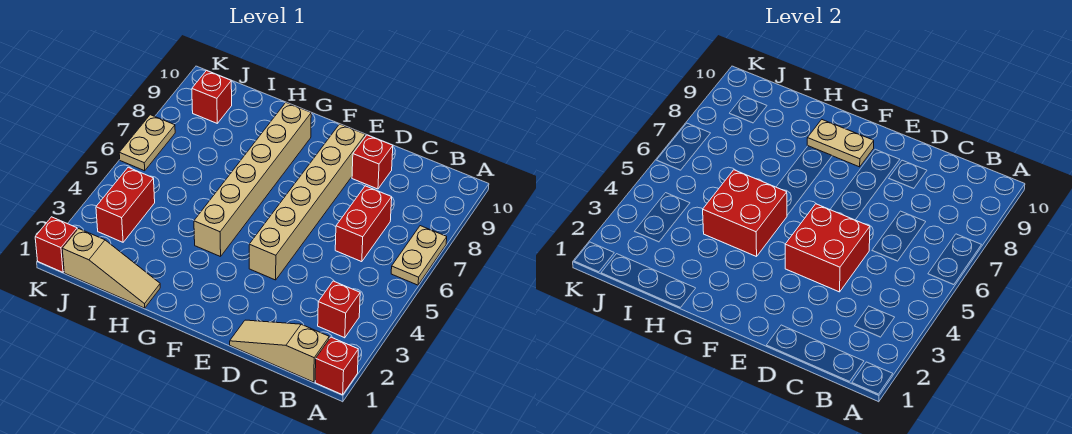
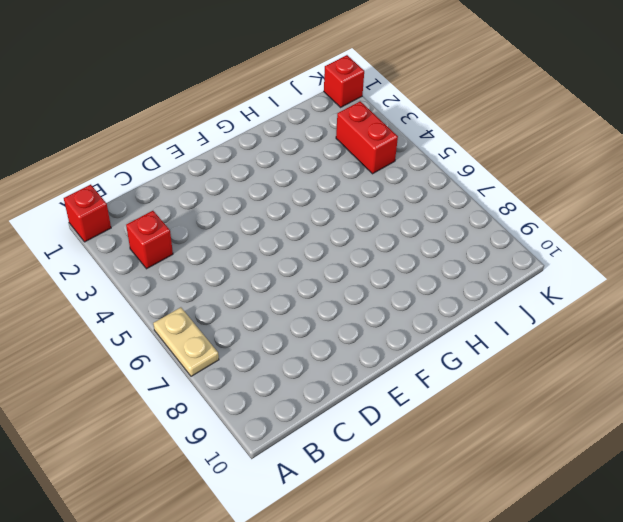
none -> tan slope B1:D1 level 1 top B
none -> red brick C6:C7 level 1
none -> red brick D9 level 1

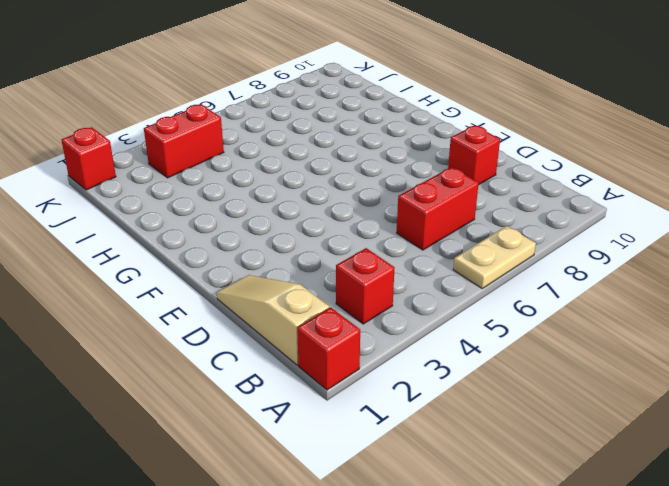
none -> tan brick E4:E9 level 1
none -> tan brick G4:G9 level 1
none -> tan slope H1:J1 level 1 top J

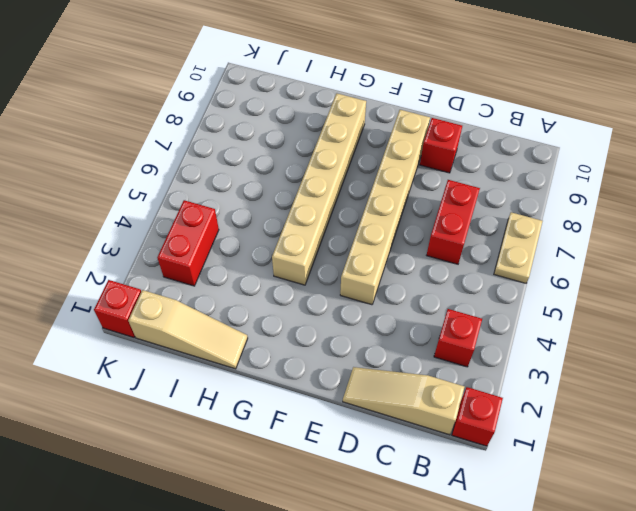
none -> red brick J9 level 1
none -> tan plate K6:K7 level 1
none -> red brick D4:E5 level 2

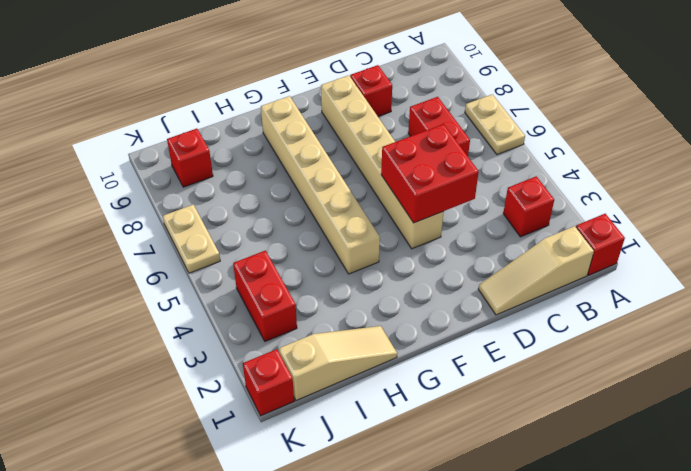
none -> tan plate F9:G9 level 2
none -> red brick G4:H5 level 2

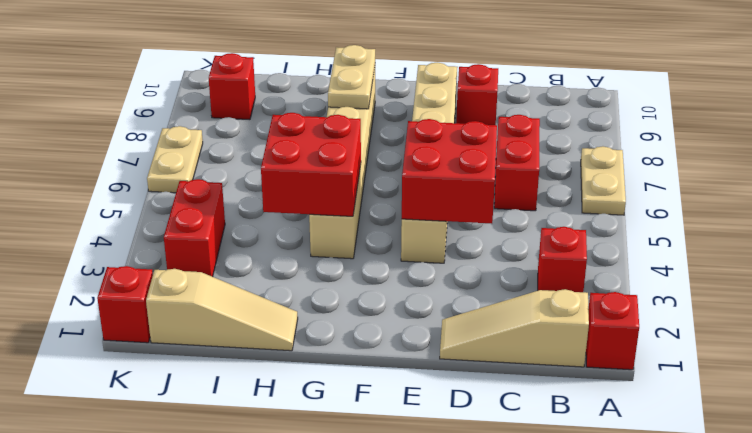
tan plate G8:G9 level 2 -> tan plate F9:G9 level 2

